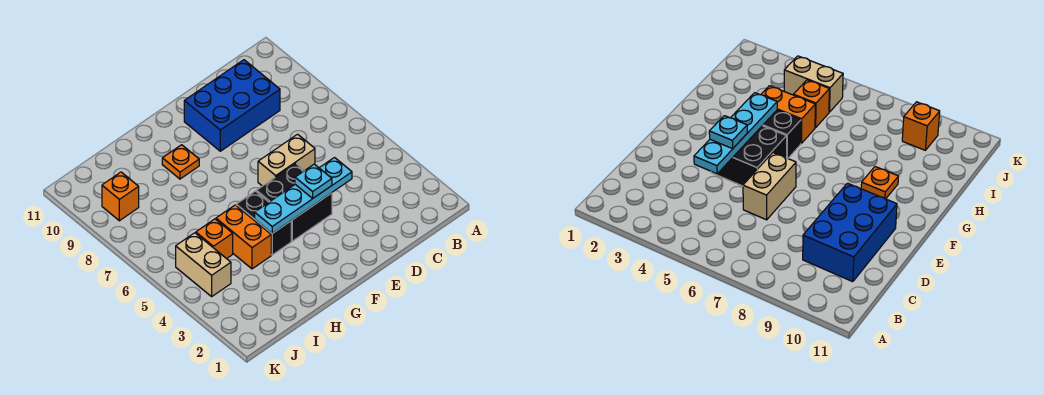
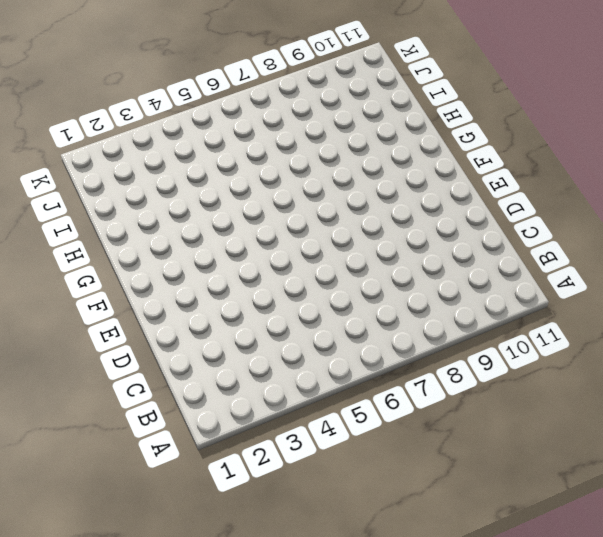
none -> blue brick C9:E10 level 1
none -> tan brick D6:E6 level 1

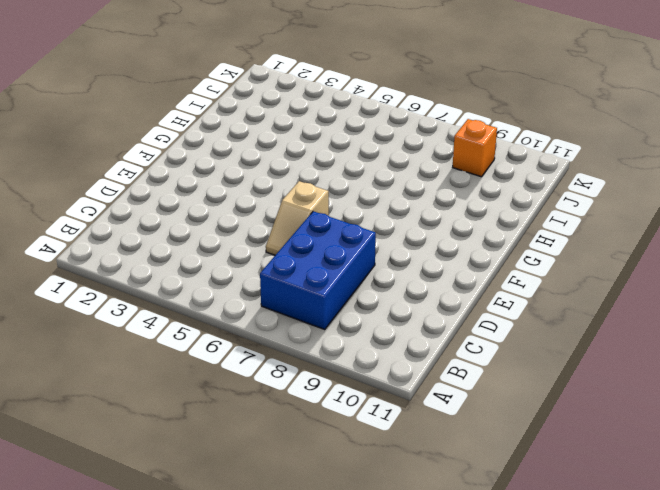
blue brick B7:D8 level 1 -> blue brick C9:E10 level 1
tan slope D6:E6 level 1 top E -> tan brick D6:E6 level 1
none -> black brick E4:F5 level 1
none -> black brick G4:G5 level 1

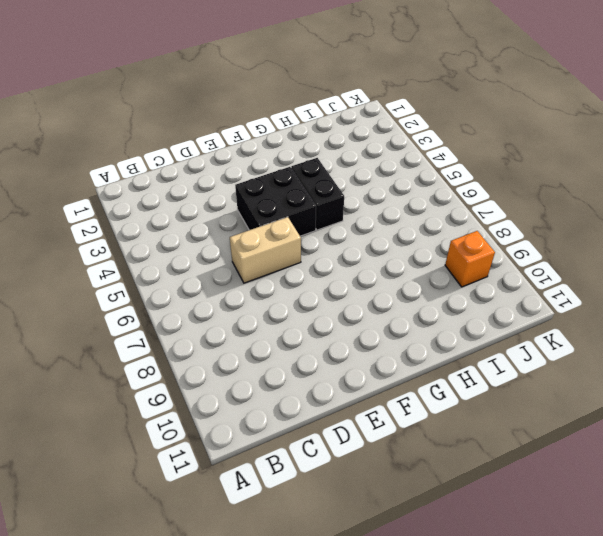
none -> blue brick C9:E10 level 1
none -> orange plate G9 level 1

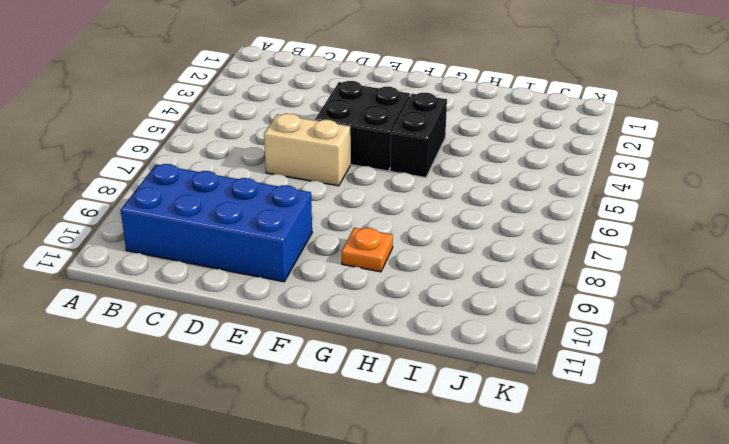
blue brick B9:E10 level 1 -> blue brick C9:E10 level 1
none -> orange brick H4:H5 level 1
none -> orange brick I5 level 1

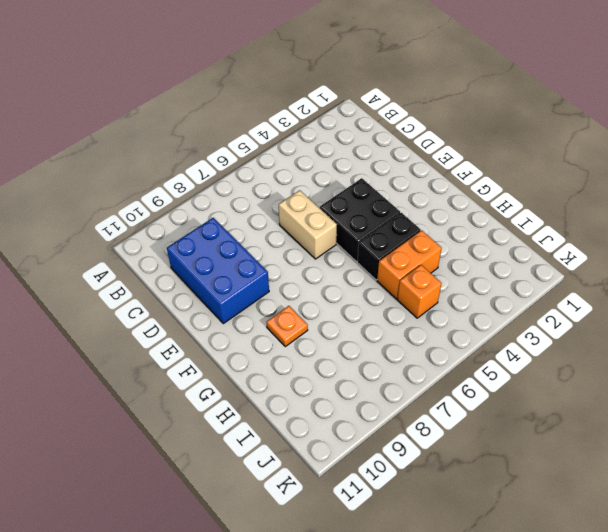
none -> tan brick J4:J5 level 1
none -> orange brick J9 level 1

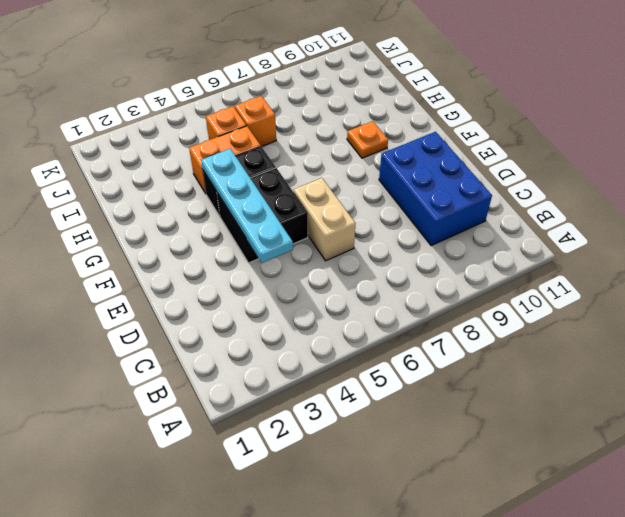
orange brick I6 level 1 -> orange brick J9 level 1
none -> tan brick J4:J5 level 1
none -> cyan plate E4 level 3

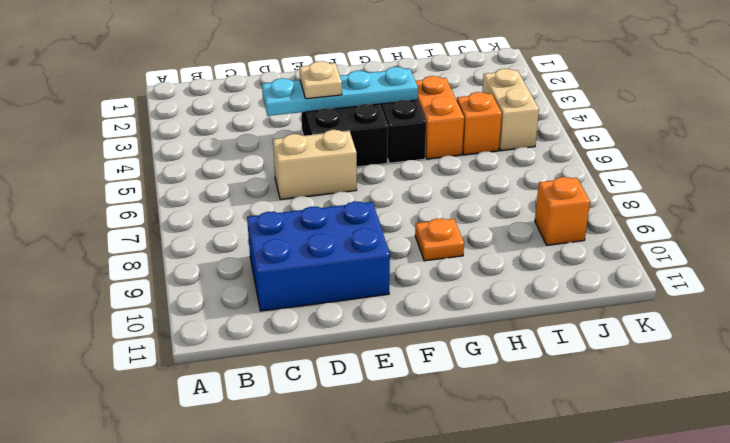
tan plate E4 level 3 -> cyan plate E4 level 3

